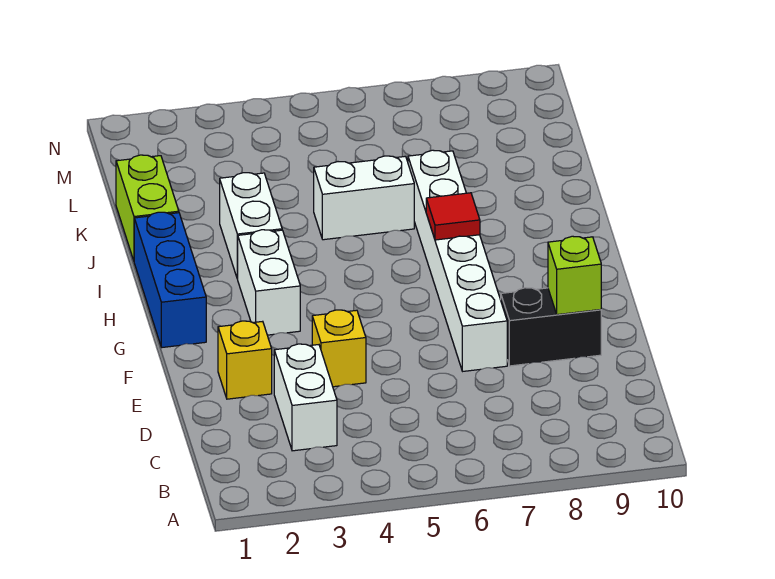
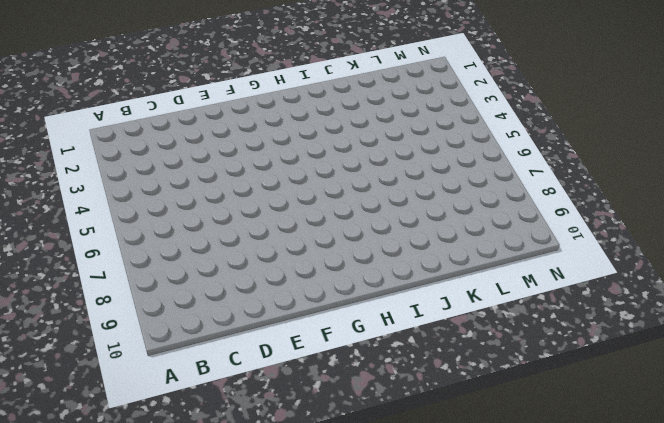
none -> white brick C3:D3 level 1
none -> yellow brick E2 level 1
none -> yellow brick E4 level 1

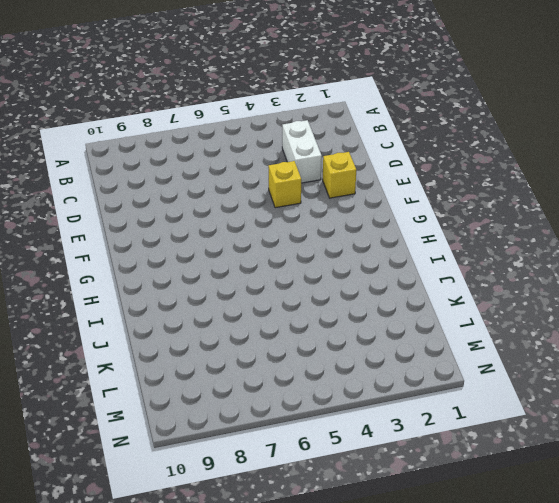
none -> white brick E7:J7 level 1
none -> black brick E8:E9 level 1
none -> blue brick G1:I1 level 1

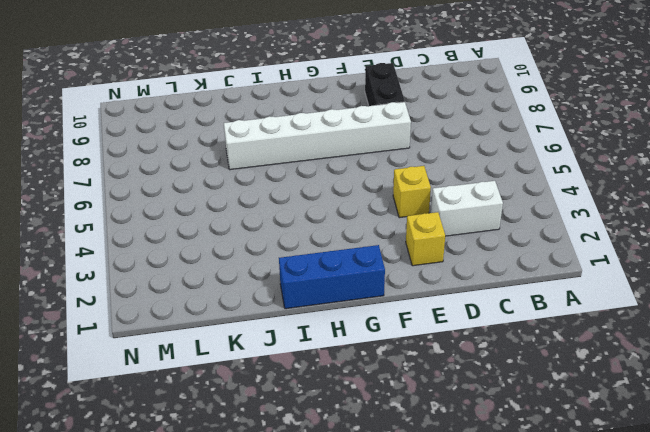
none -> white brick G3:H3 level 1
none -> white brick I3:J3 level 1
none -> lime brick J1:K1 level 1

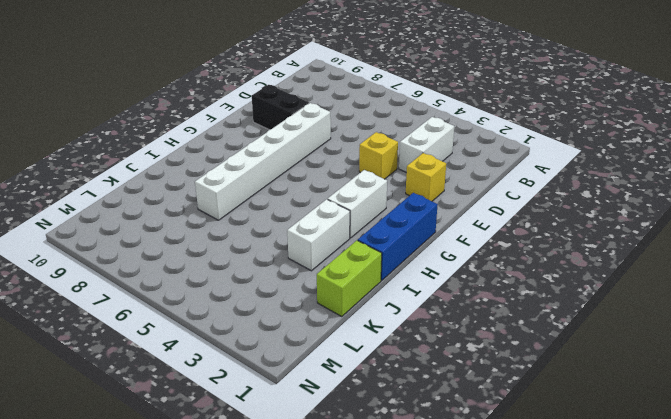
none -> white brick J5:J6 level 1
none -> lime brick E9 level 2
none -> red tile H7 level 2

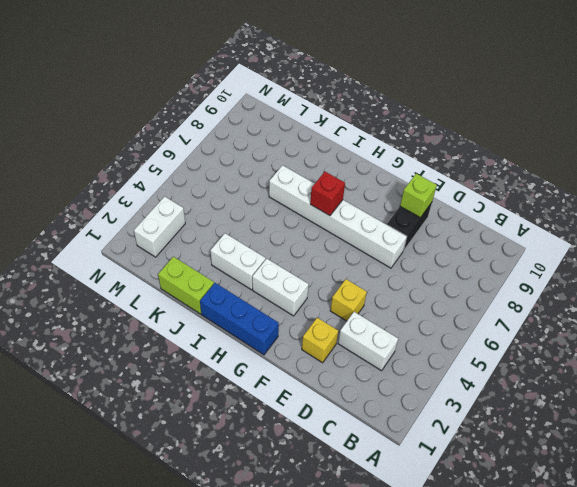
red brick H7 level 2 -> red tile H7 level 2
white brick M2:M3 level 1 -> white brick J5:J6 level 1

